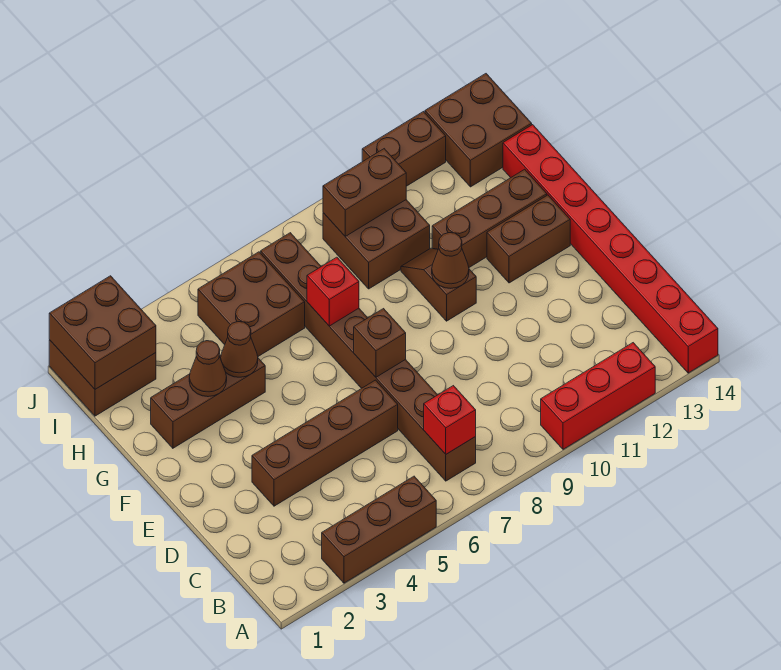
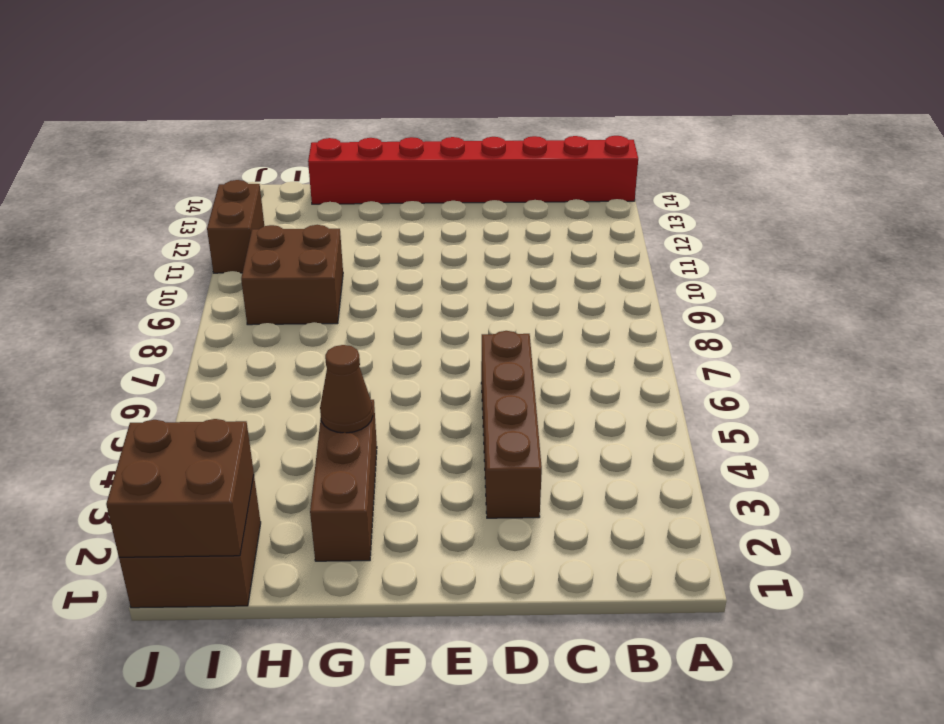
none -> brown brick A3:A5 level 1
none -> red brick A10:A12 level 1
none -> brown brick B7:I7 level 1

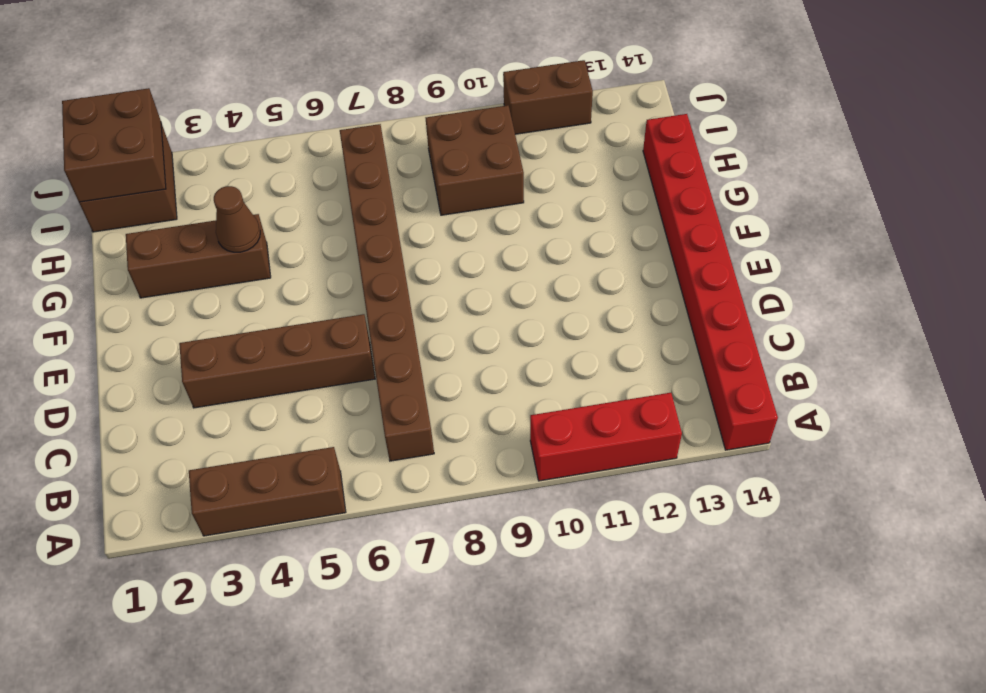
none -> brown slope F10:G10 level 1 top F
none -> brown brick F12:F13 level 1
none -> brown brick G11:G13 level 1

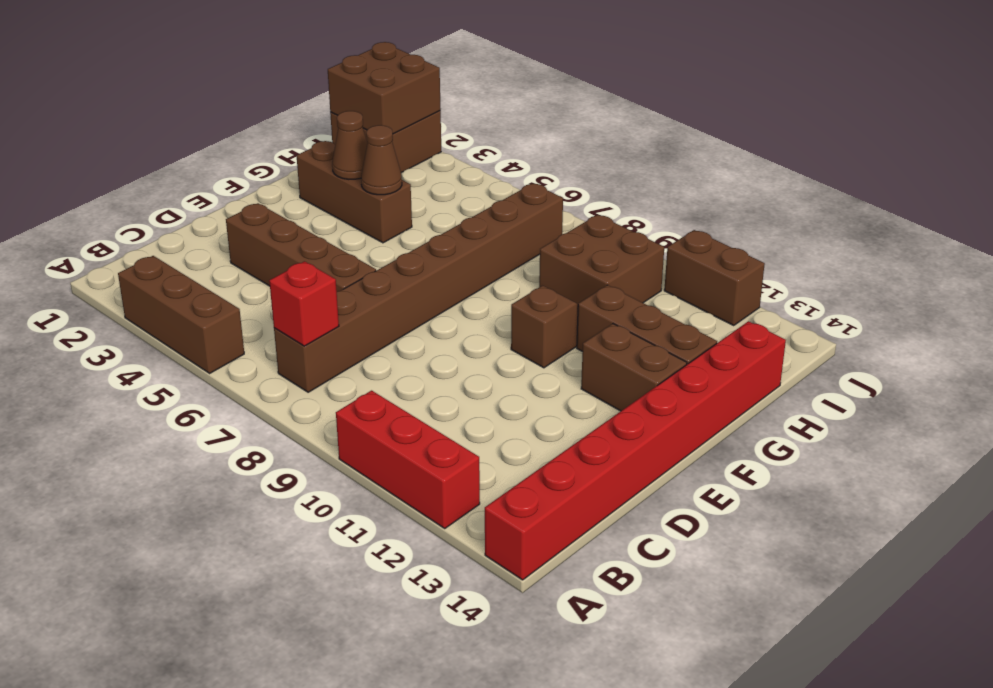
none -> brown brick H5:I6 level 1
none -> brown brick I13:J14 level 1
none -> brown brick E7 level 2

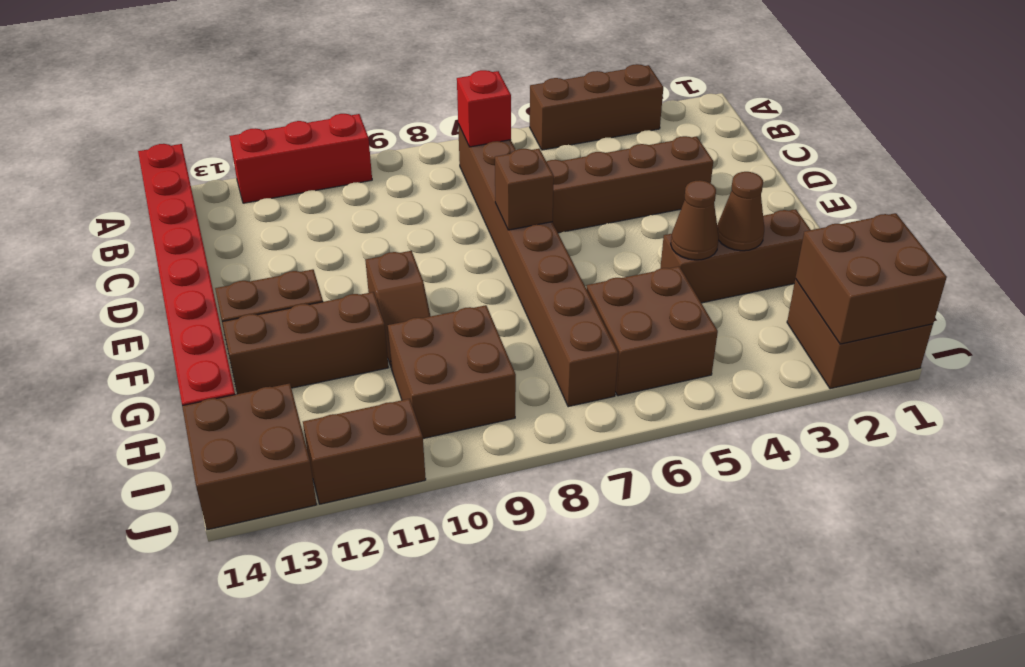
none -> brown cone F10 level 2
none -> red brick G7 level 2
none -> brown brick I9:I10 level 2

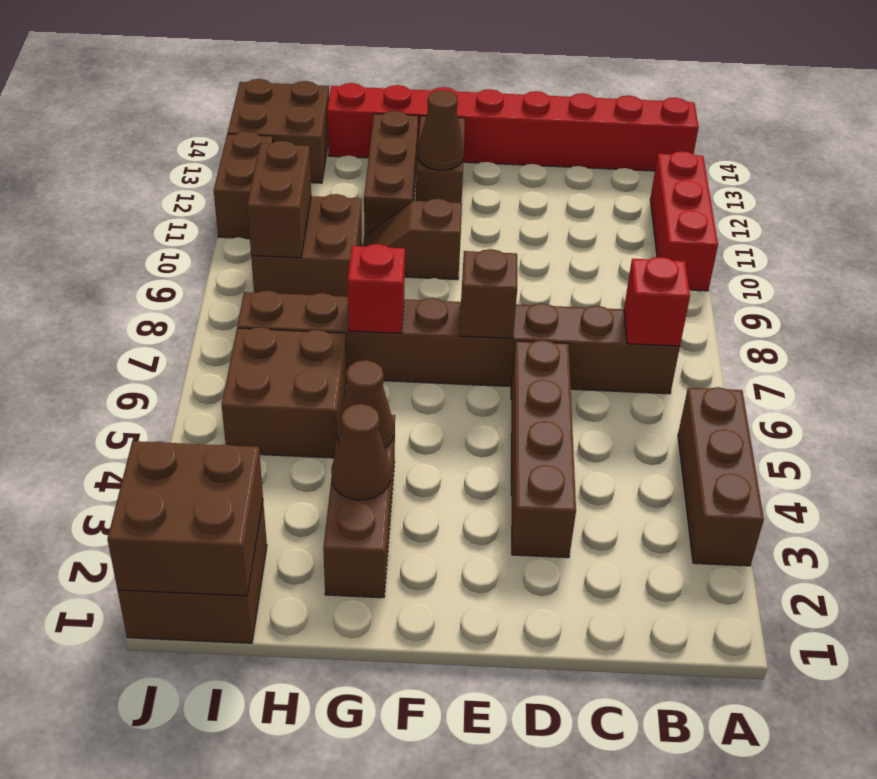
brown cone F12 level 2 -> brown cone F10 level 2

